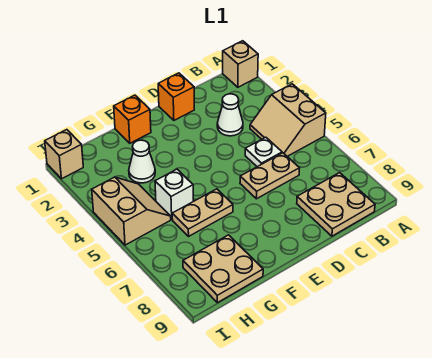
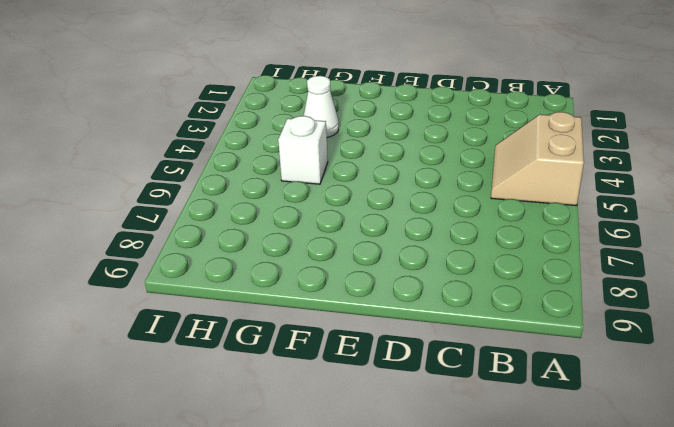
none -> tan brick A1 level 1
none -> tan plate B8:C9 level 1
none -> white cone C3 level 1

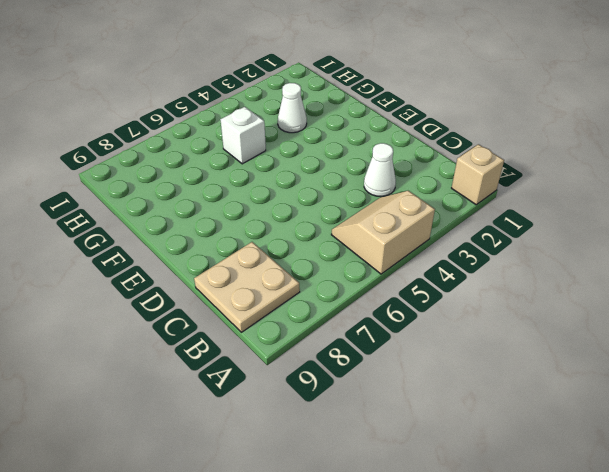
none -> white plate C5 level 1
none -> tan plate C6:D6 level 1
none -> orange brick D1 level 1

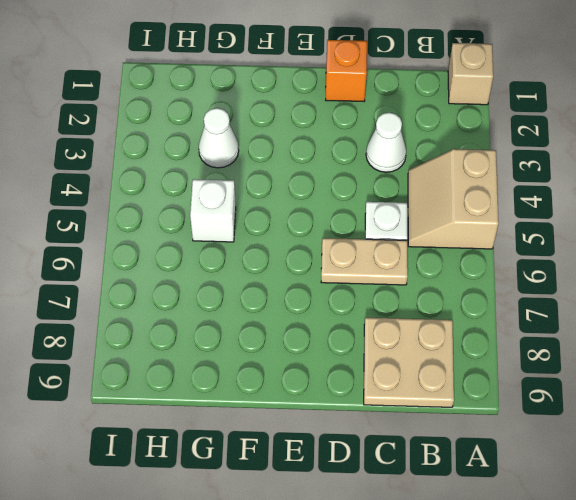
none -> orange brick F1 level 1
none -> tan plate F6:G6 level 1
none -> tan plate G8:H9 level 1

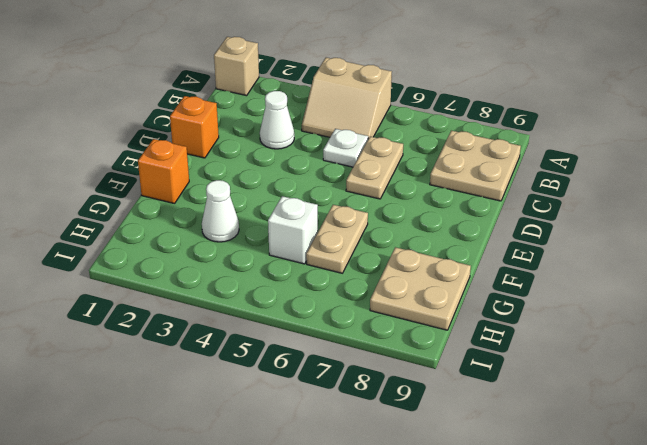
none -> tan slope H4:I5 level 1 top I
none -> tan brick I1 level 1

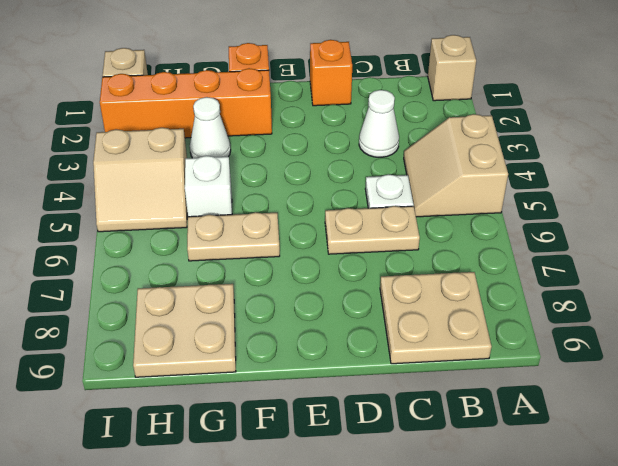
orange brick F2:I2 level 1 -> none
tan slope H4:I5 level 1 top 4 -> tan slope H4:I5 level 1 top I

